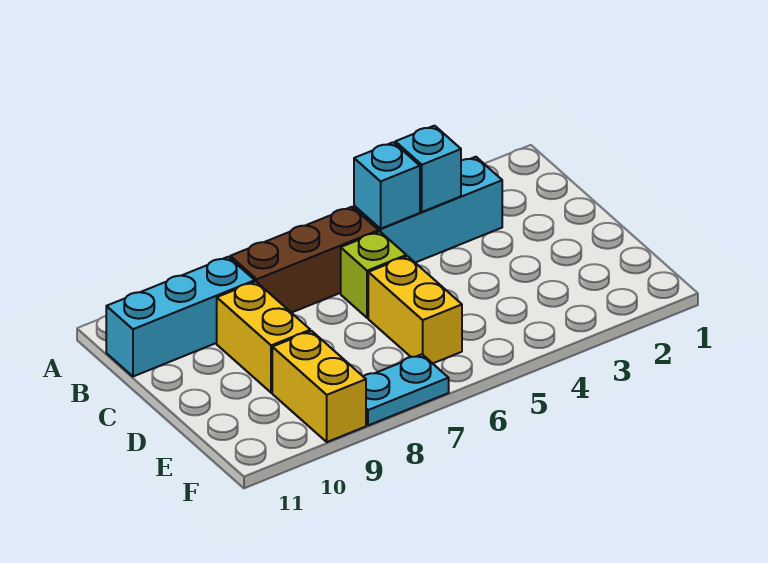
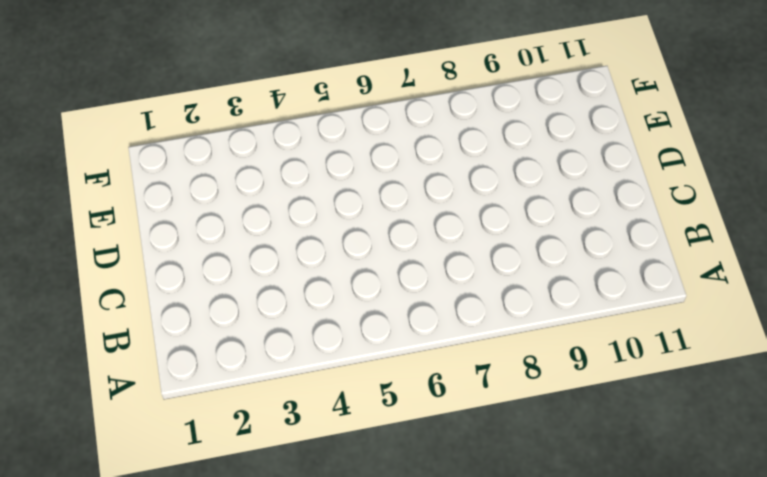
none -> cyan brick B3:B5 level 1
none -> brown brick B6:B8 level 1

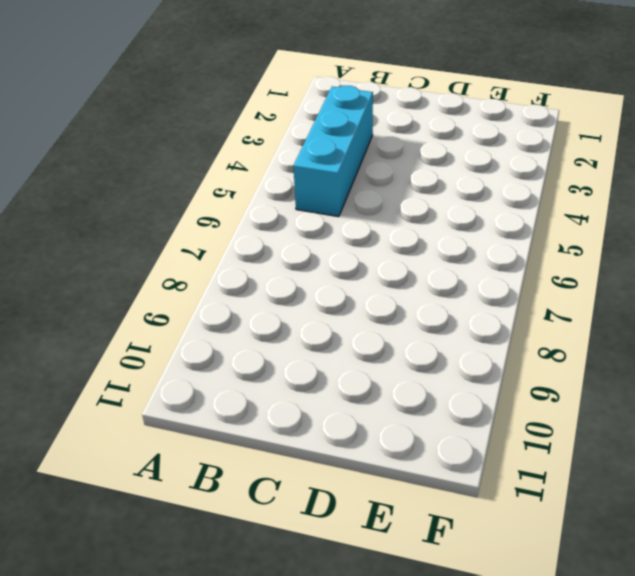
none -> brown brick B6:B8 level 1
none -> cyan brick B9:B11 level 1

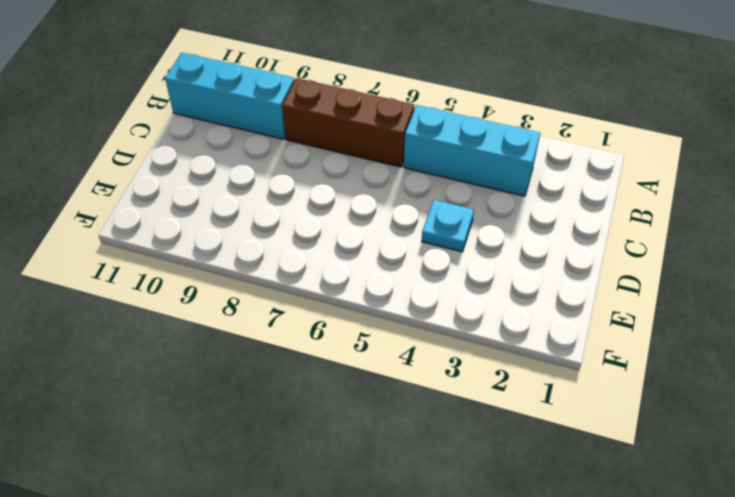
cyan plate D4 level 1 -> none
none -> lime brick C6 level 1
none -> yellow brick C9:D9 level 1

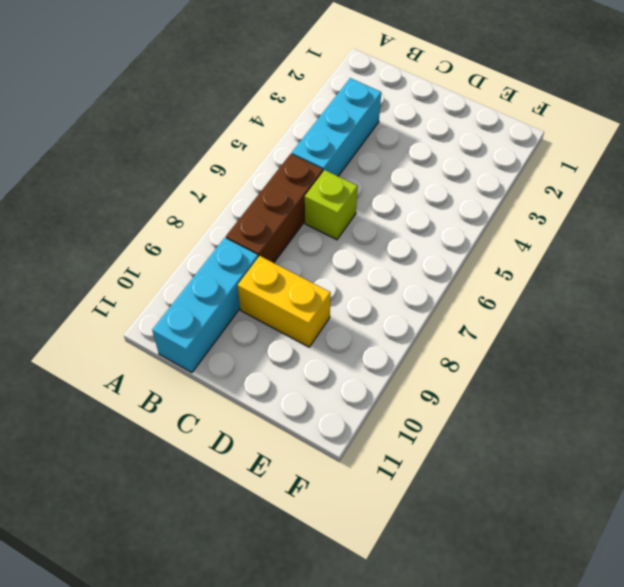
none -> yellow brick D6:E6 level 1
none -> yellow brick E9:F9 level 1

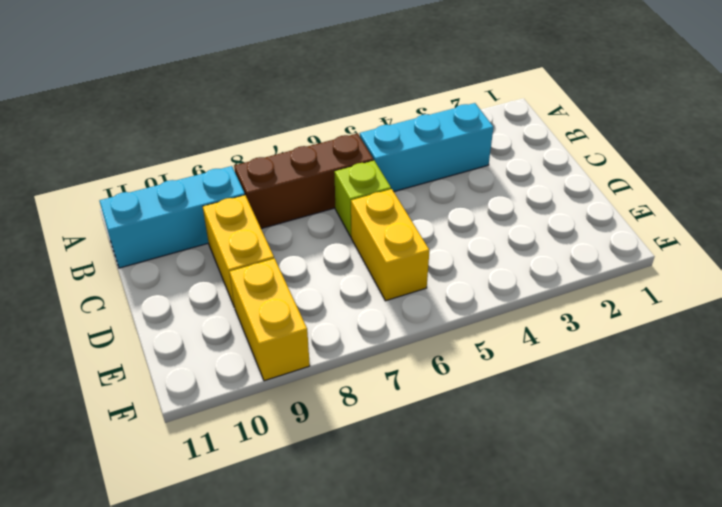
none -> cyan plate F7:F8 level 1
none -> cyan brick B4 level 2

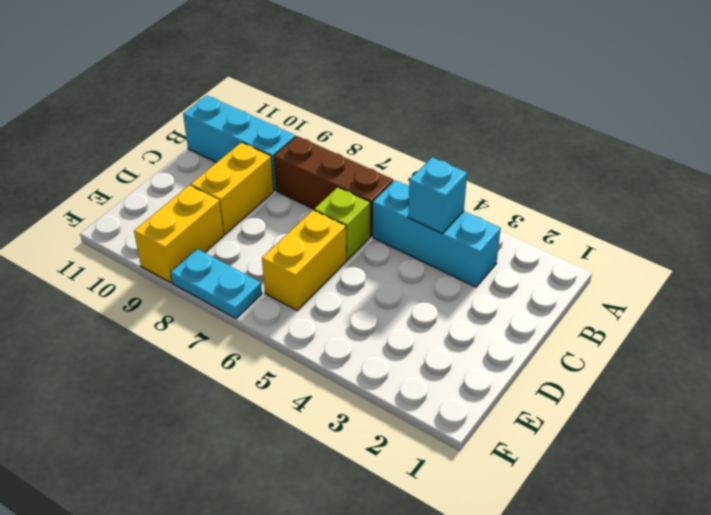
none -> cyan brick B5 level 2

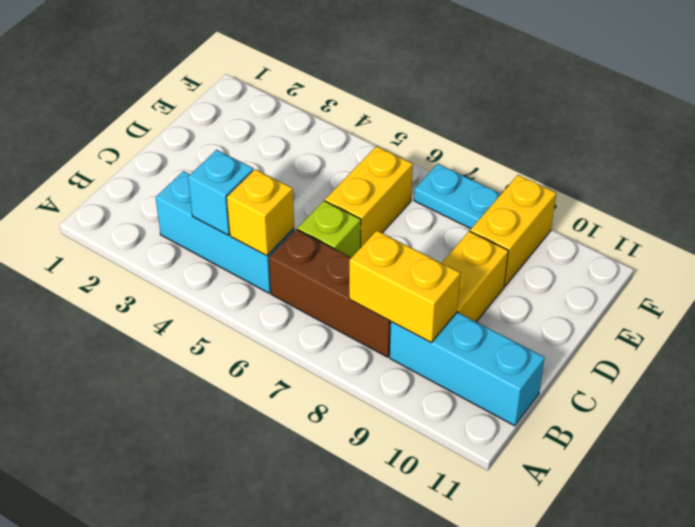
yellow brick B5 level 2 -> cyan brick B5 level 2
yellow brick B8:B9 level 2 -> none

